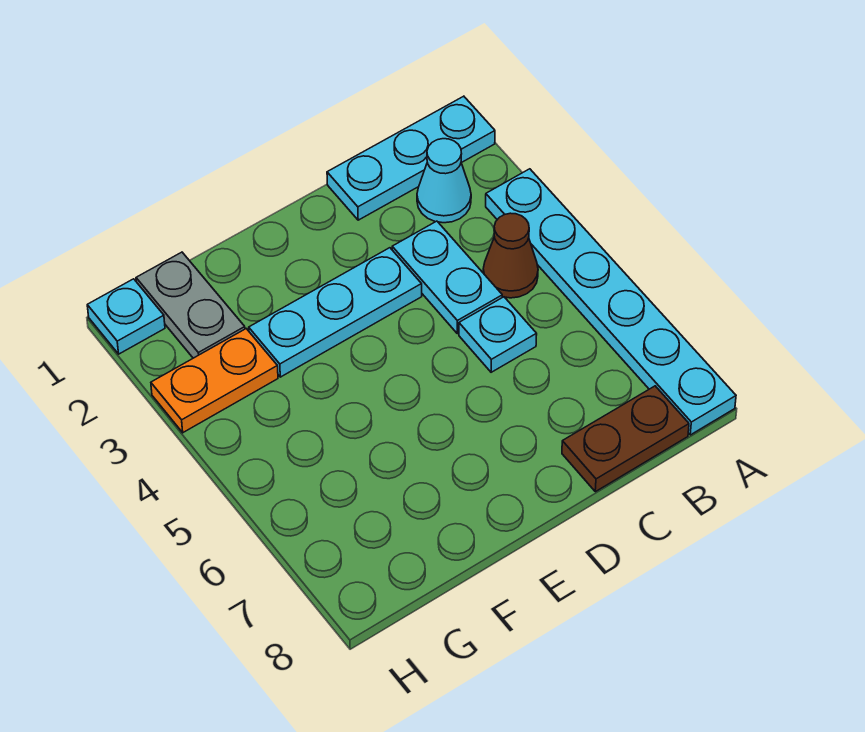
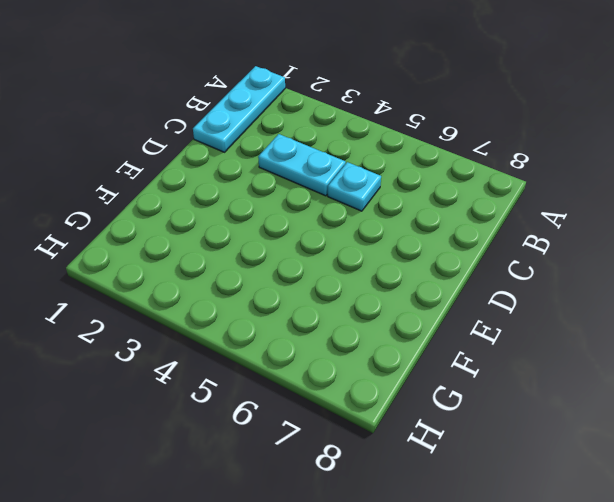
none -> cyan plate A3:A8 level 1
none -> cyan cone B2 level 1

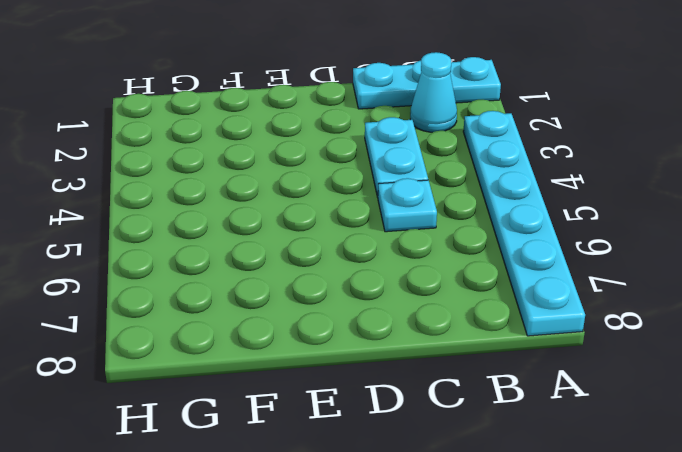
none -> brown cone B4 level 1
none -> brown plate B8:C8 level 1

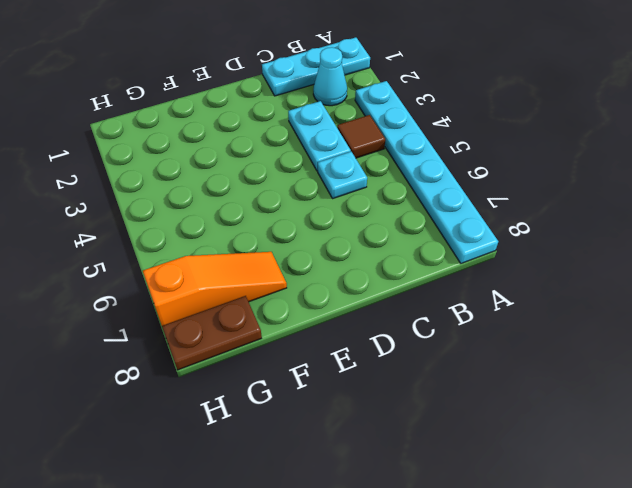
brown tile B4 level 1 -> brown cone B4 level 1
orange slope F7:H7 level 1 top H -> none
brown plate G8:H8 level 1 -> brown plate B8:C8 level 1
none -> cyan plate D3:F3 level 1
none -> grey plate G1:G2 level 1

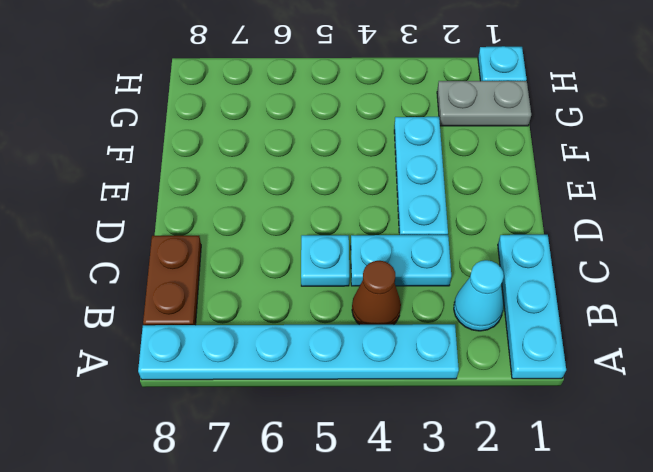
none -> orange plate G3:H3 level 1

